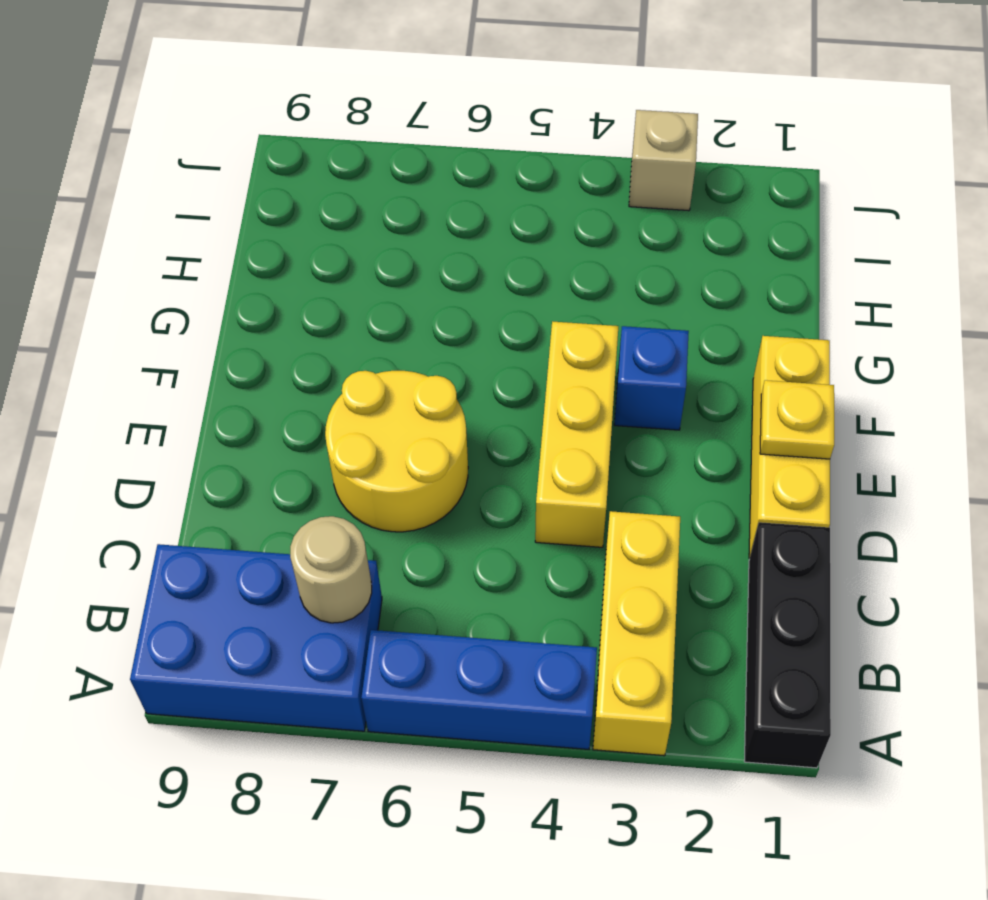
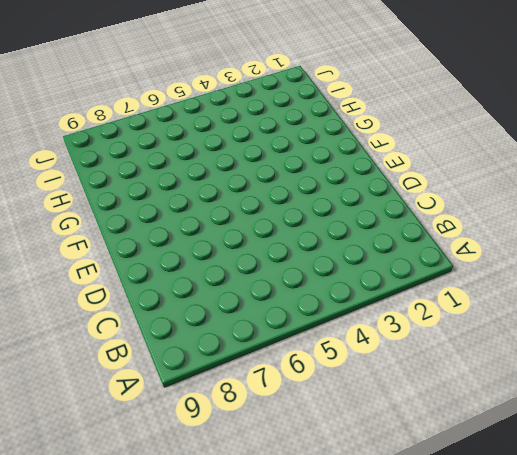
none -> black brick A1:C1 level 1
none -> yellow brick A3:C3 level 1

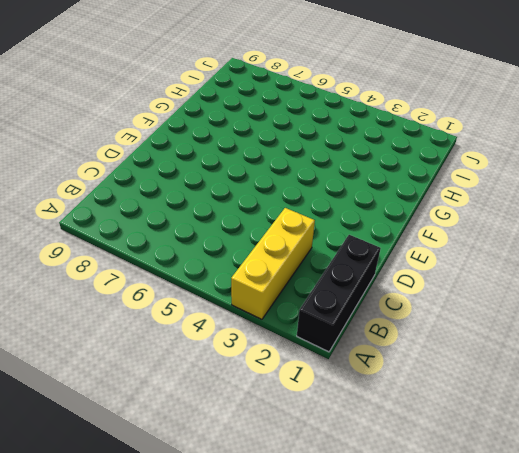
none -> blue brick A4:A6 level 1
none -> blue brick A7:B9 level 1

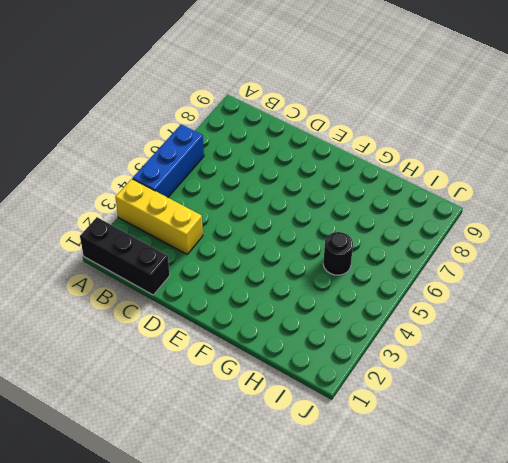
black round brick H5 level 1 -> none
none -> blue brick A7:B9 level 1
none -> yellow brick D1:F1 level 1

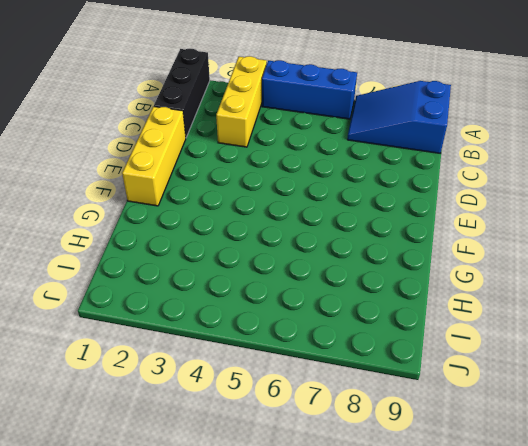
blue slope A7:B9 level 1 top 9 -> blue brick A7:B9 level 1
none -> yellow brick D4:F4 level 1
none -> yellow round brick D6:E7 level 1

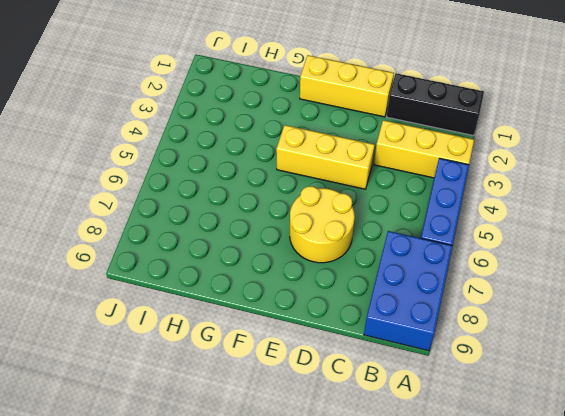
none -> blue brick F3 level 1
none -> tan brick J3 level 1

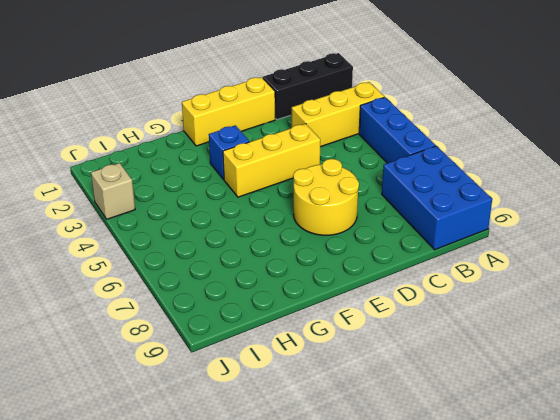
none -> tan round brick B7 level 2
none -> yellow plate E1 level 2

